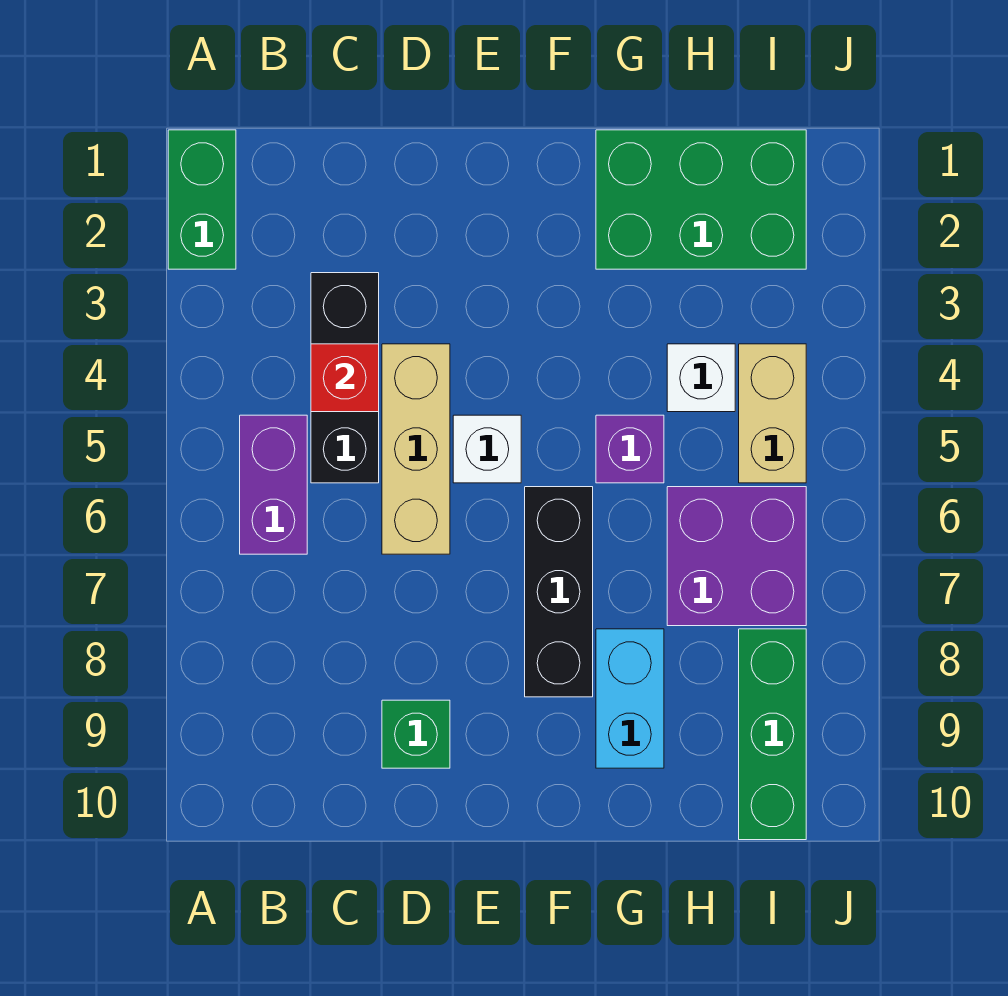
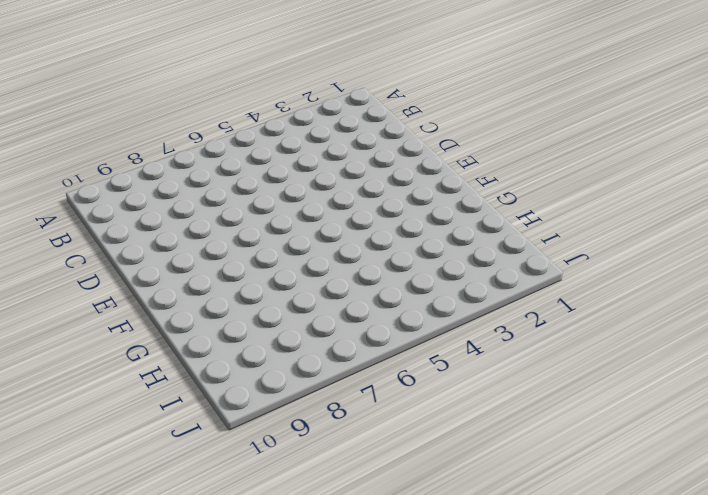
none -> green brick A1:A2 level 1
none -> purple brick B5:B6 level 1
none -> black brick C3:C5 level 1

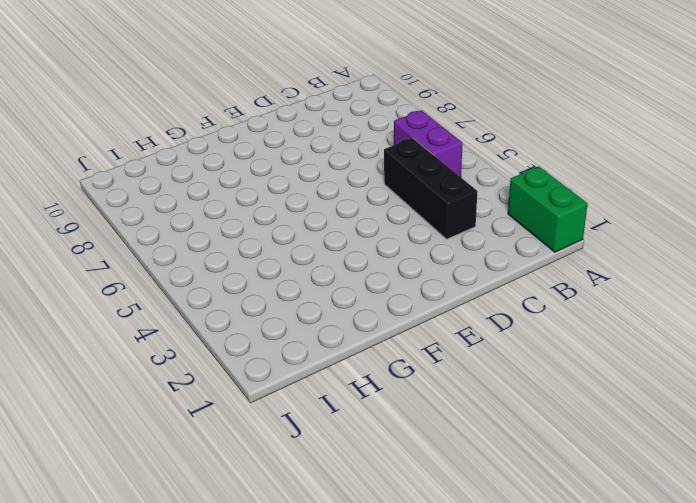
none -> tan brick D4:D6 level 1
none -> green brick D9 level 1
none -> white brick E5 level 1

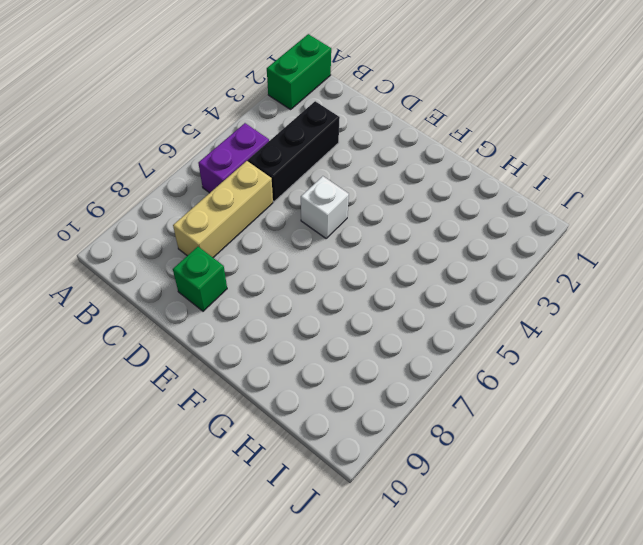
tan brick C6:C8 level 1 -> tan brick D4:D6 level 1
none -> black brick F6:F8 level 1
none -> green brick G1:I2 level 1
none -> purple brick G5 level 1

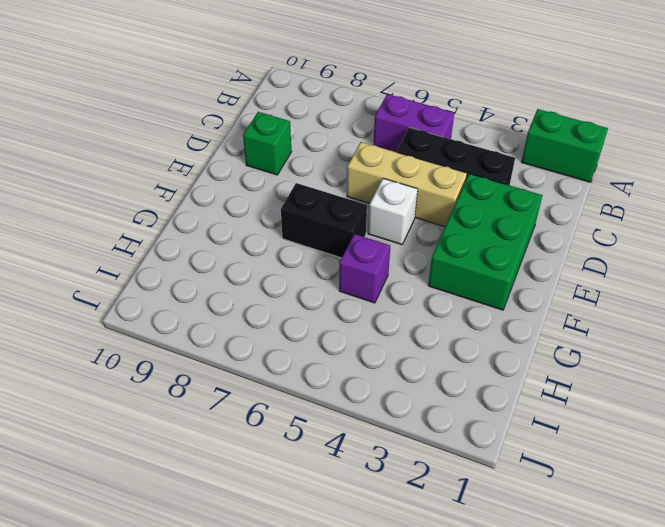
green brick D2:F3 level 1 -> green brick G1:I2 level 1
black brick F6:F7 level 1 -> black brick F6:F8 level 1
none -> cyan brick G8:G9 level 1
none -> white brick H4 level 1
none -> purple brick H6:I7 level 1

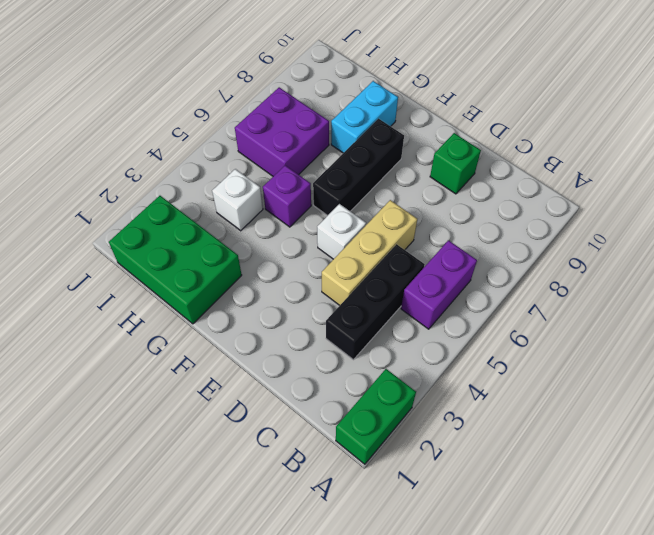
none -> tan brick I4:I5 level 1
none -> green brick I8:I10 level 1
none -> red brick C4 level 2

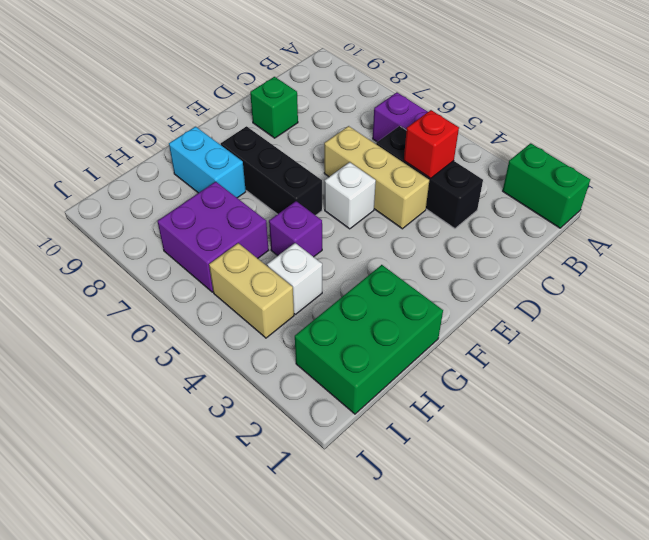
none -> green brick I8:I10 level 1

